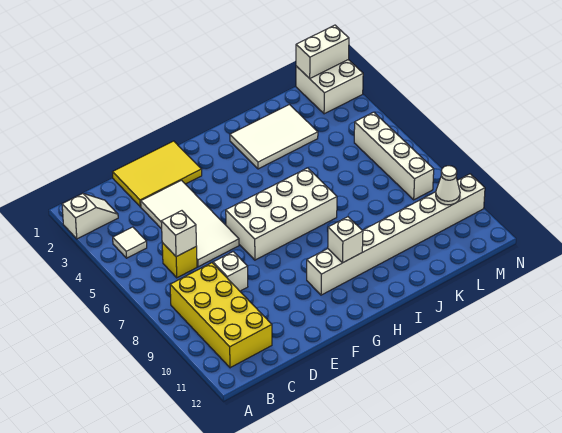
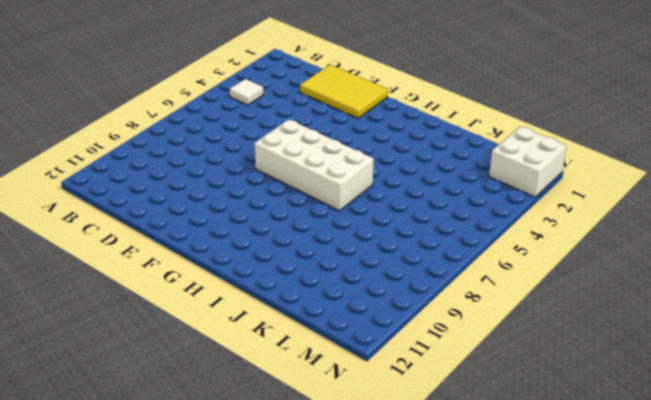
none -> white slope A2:B2 level 1 top A
none -> yellow brick B8:C11 level 1
none -> yellow brick C6 level 1

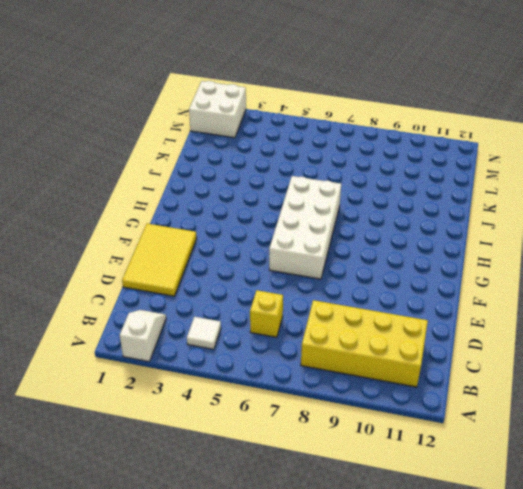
none -> white tile D3:E6 level 1
none -> white brick D8 level 1
none -> white brick G10:N10 level 1

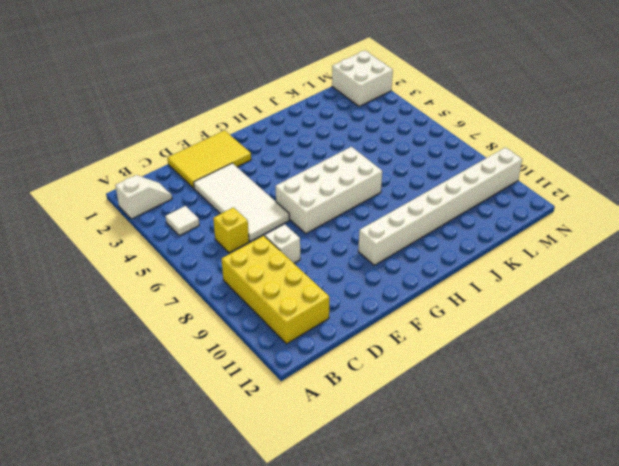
none -> white tile I2:K3 level 1
none -> white brick M5:M8 level 1
none -> white brick C6 level 2

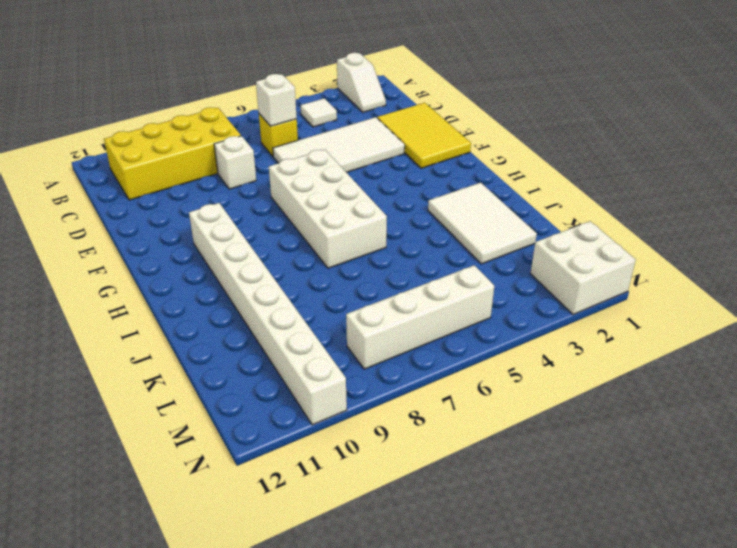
none -> white brick H10 level 2
none -> white brick M1:N1 level 2
none -> white cone M10 level 2

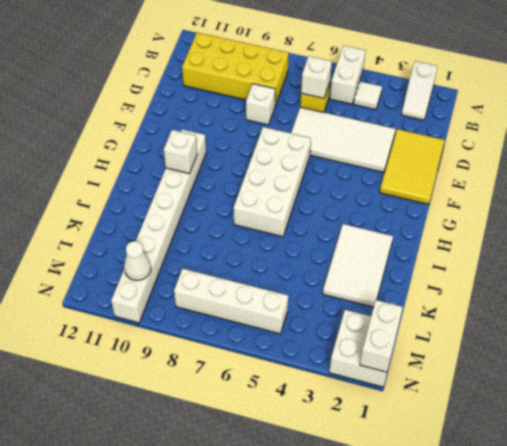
white brick A5:B5 level 1 -> none

